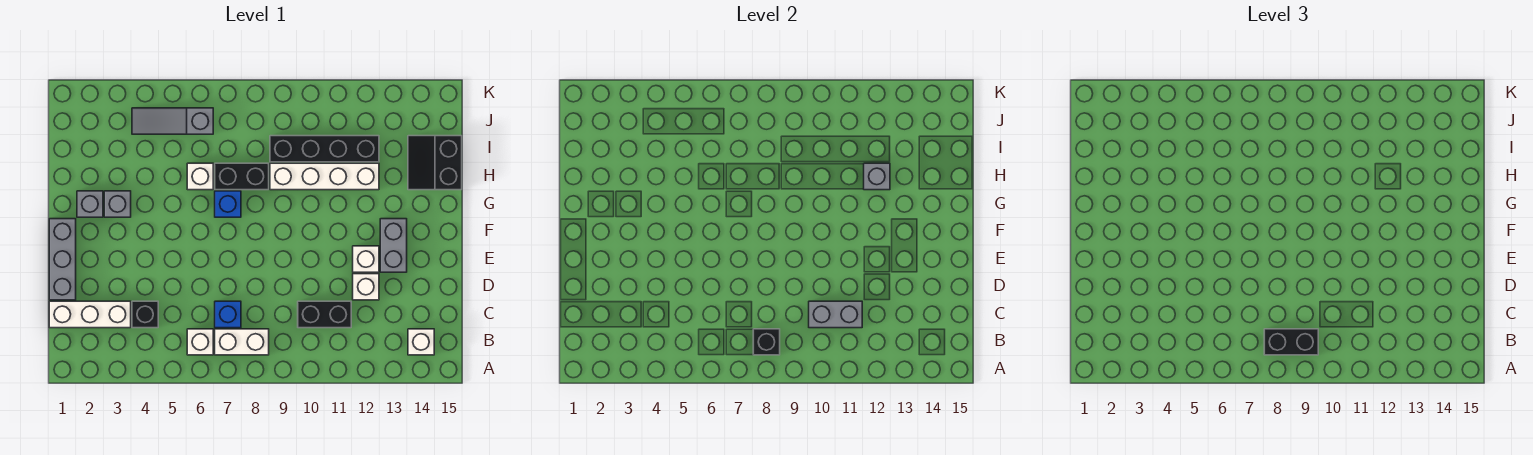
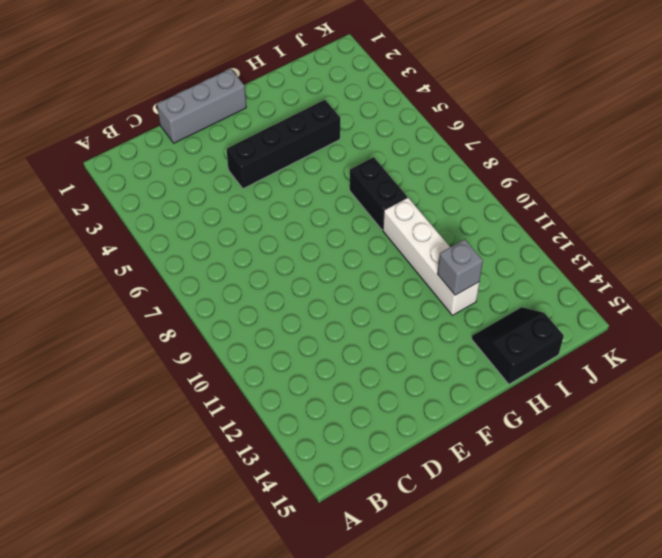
black brick E4:H4 level 1 -> black brick I9:I12 level 1
none -> white brick B6 level 1
none -> white brick B7:B8 level 1
none -> white brick B14 level 1

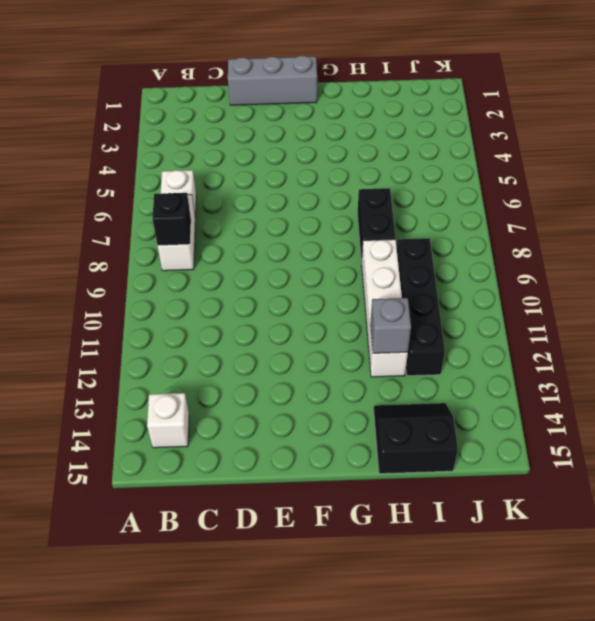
none -> white brick C1:C3 level 1
none -> black brick C4 level 1
none -> blue brick C7 level 1

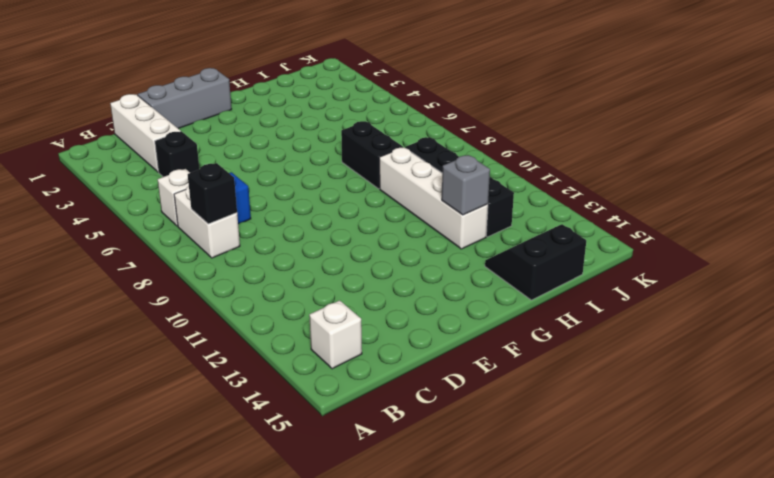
none -> black brick C10:C11 level 1
none -> white brick D12 level 1
none -> white brick E12 level 1

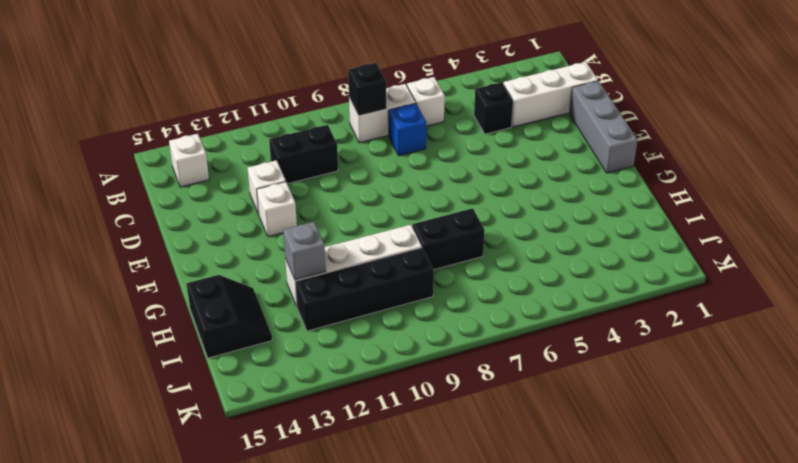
none -> grey brick E13:F13 level 1
none -> grey brick G2 level 1
none -> grey brick G3 level 1

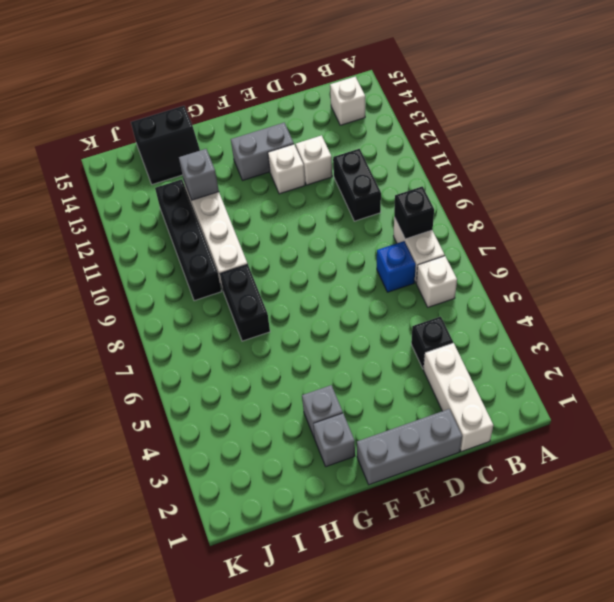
none -> blue brick G7 level 1
none -> white brick H6 level 1
none -> grey slope J4:J6 level 1 top 6

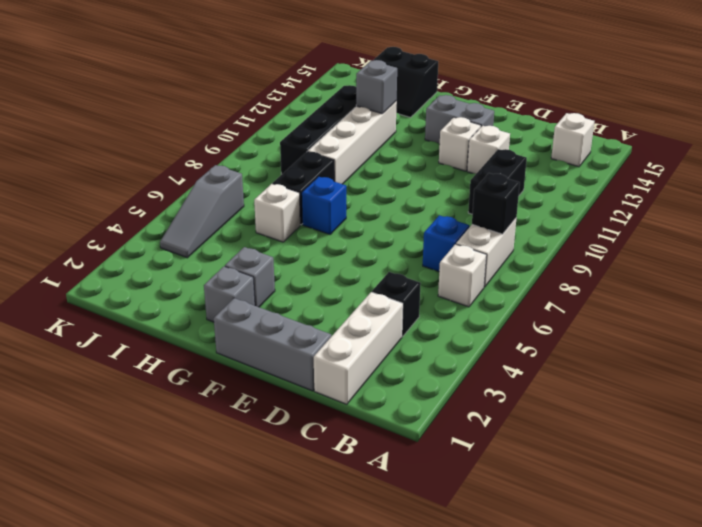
none -> grey brick C10:C11 level 2
none -> black brick B8:B9 level 3

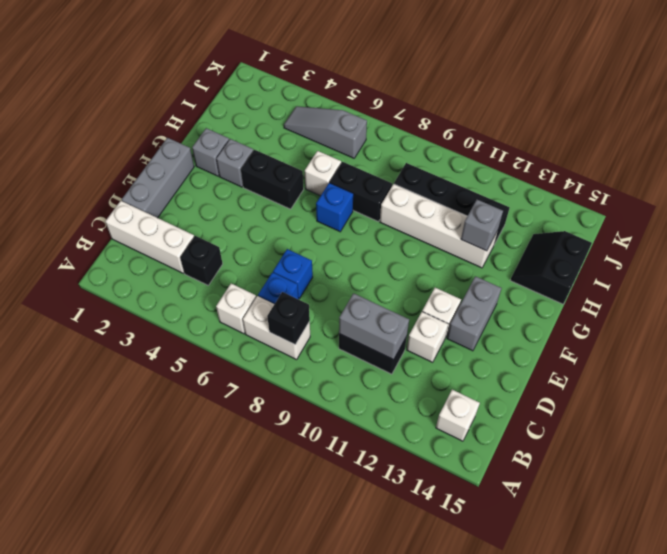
blue brick D7 level 1 -> none
black brick G4:G5 level 1 -> black brick B8:B9 level 3

